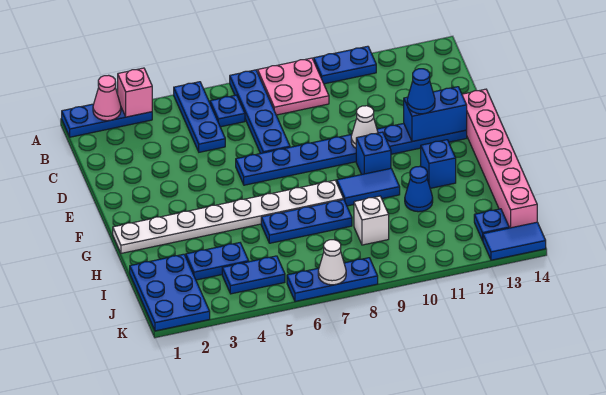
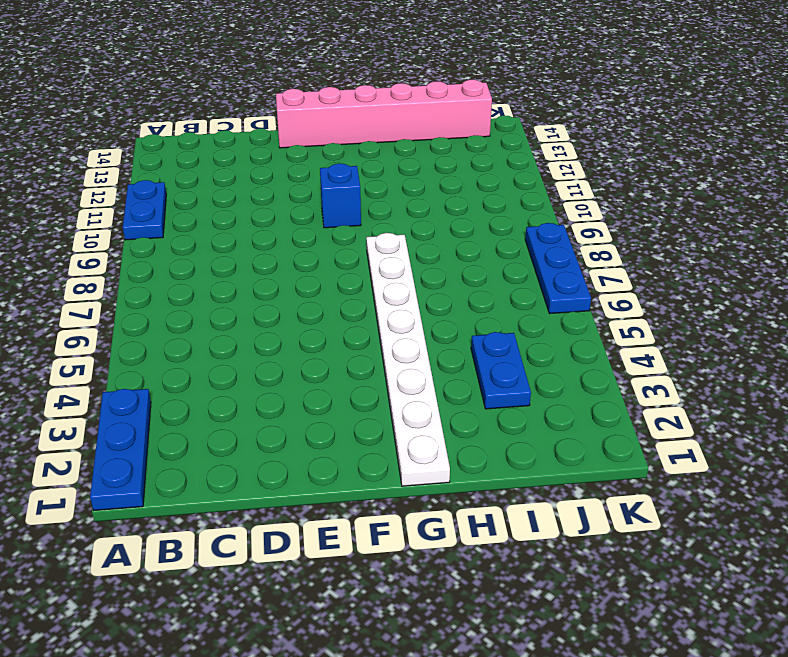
none -> blue plate A5:C5 level 1
none -> blue plate A7:D7 level 1
none -> pink plate A8:B9 level 1

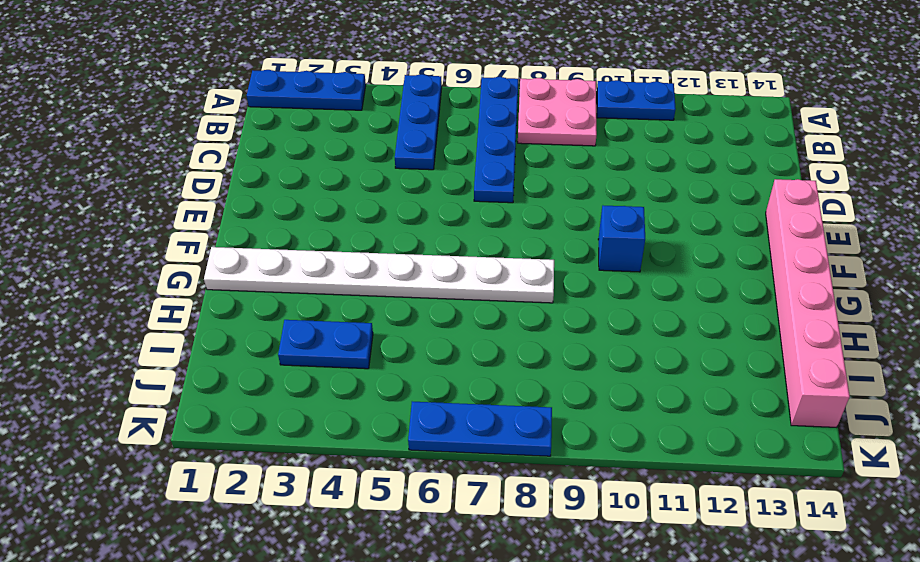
none -> blue plate B6 level 1
none -> blue plate E6:E13 level 1
none -> blue tile G9:G10 level 1

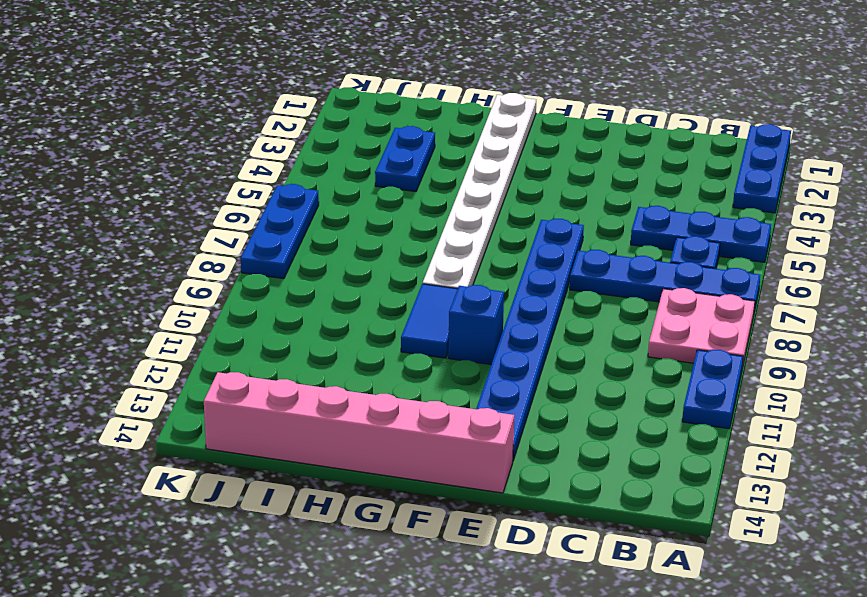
none -> blue brick G12 level 1
none -> blue plate H6:H8 level 1
none -> blue cone H11 level 1

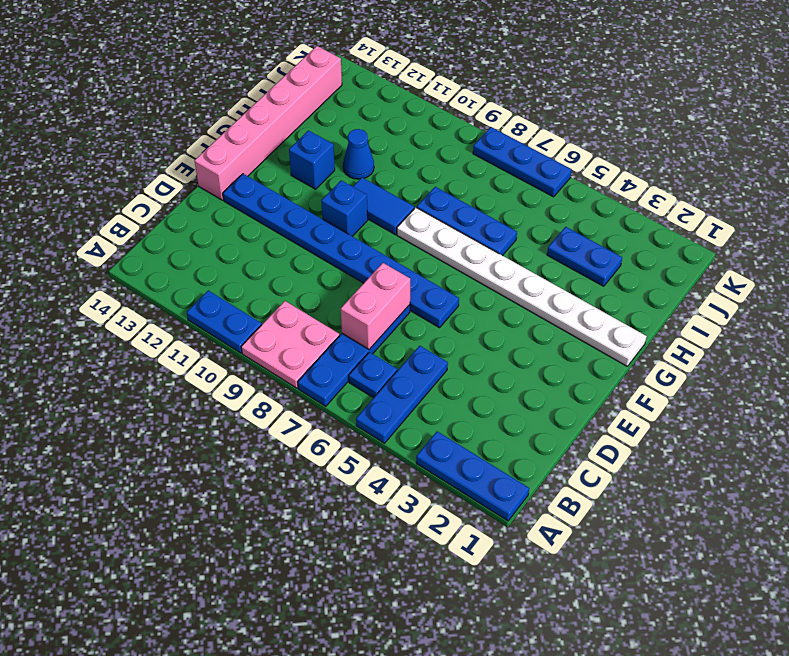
pink brick C7:D7 level 2 -> none
none -> blue plate I1:K2 level 1
none -> white brick I9 level 1
none -> blue plate J4:J5 level 1

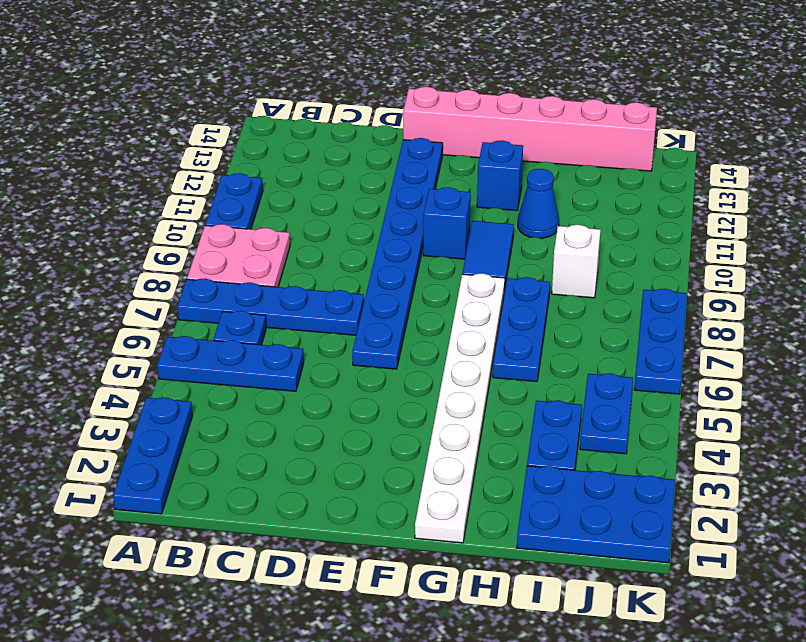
none -> blue plate J13 level 1
none -> blue tile K13:K14 level 1
none -> pink cone A2 level 2

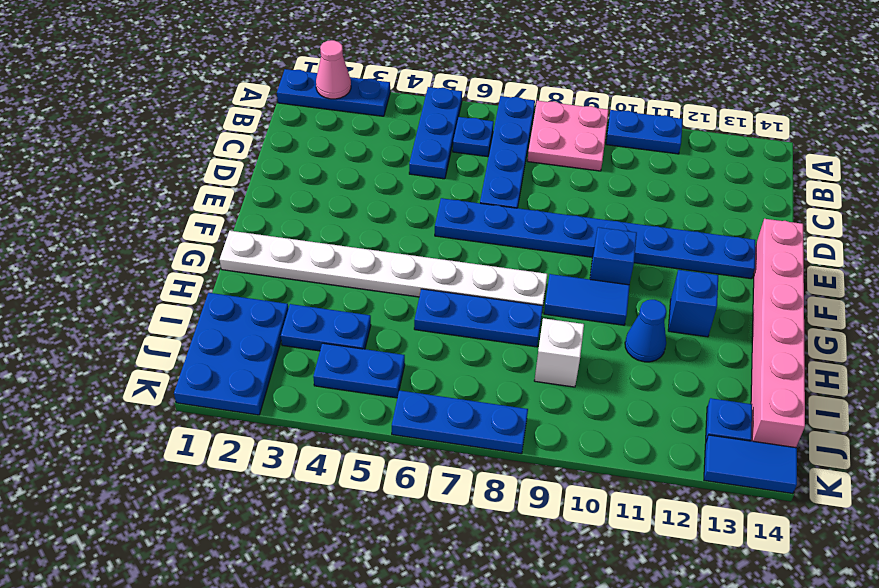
none -> pink brick A3 level 2
none -> white cone E10 level 2
none -> blue brick E12:E13 level 2

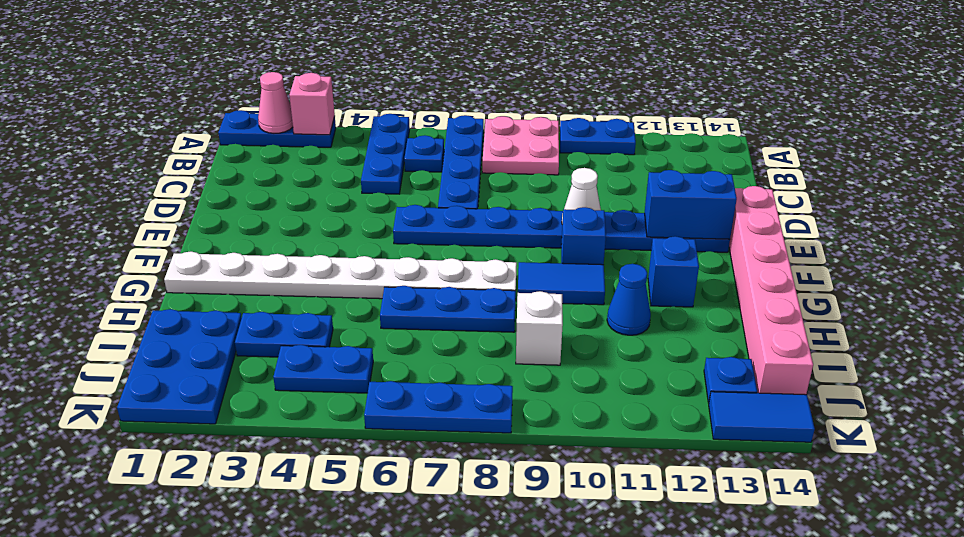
none -> white cone K7 level 2
none -> blue cone E12 level 3

